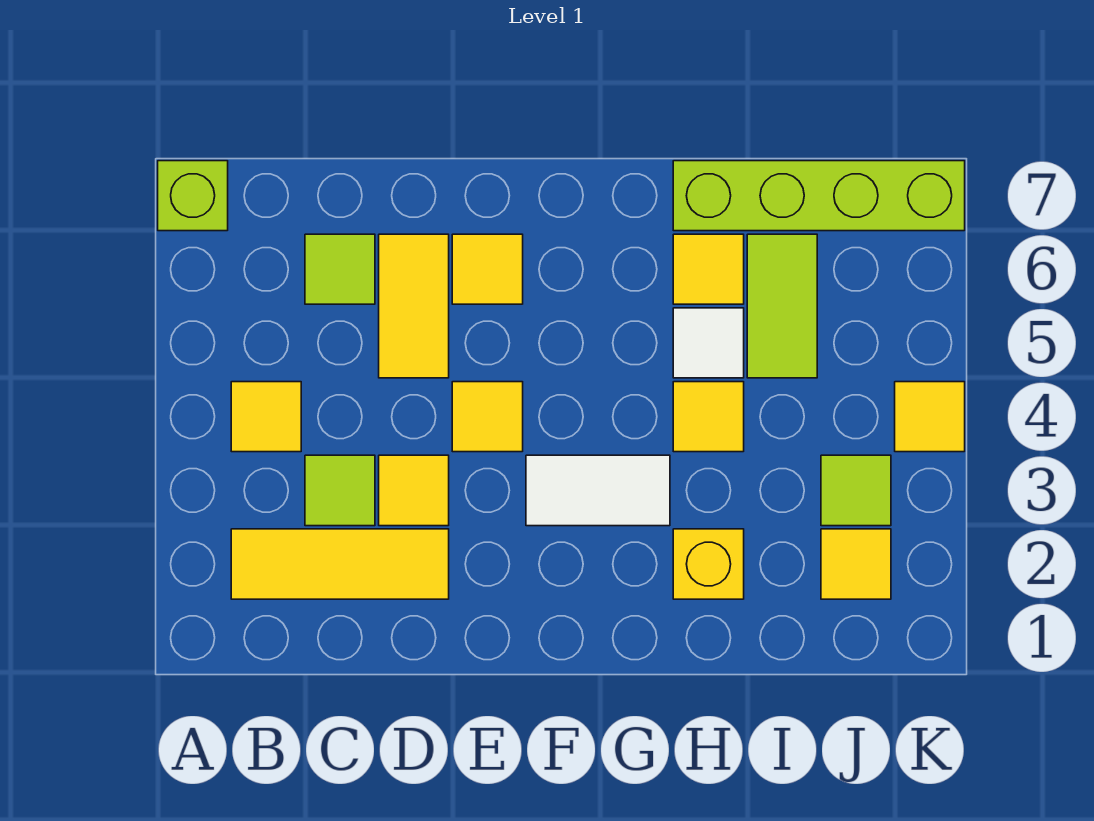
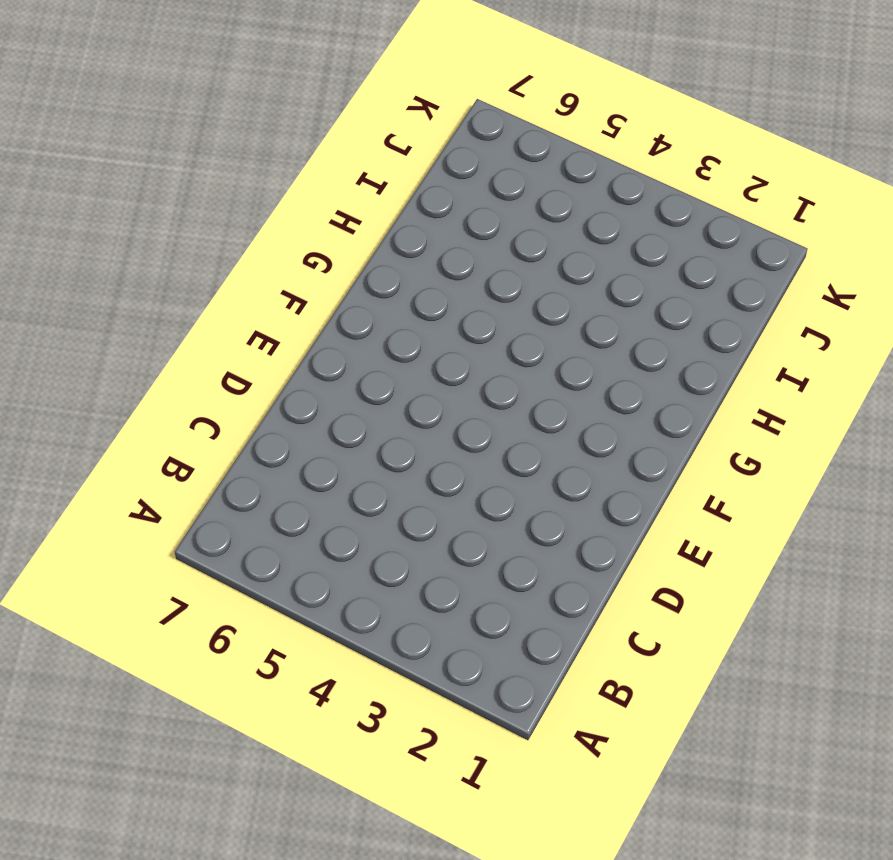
none -> lime brick A7 level 1
none -> yellow tile B2:D2 level 1
none -> yellow tile B4 level 1

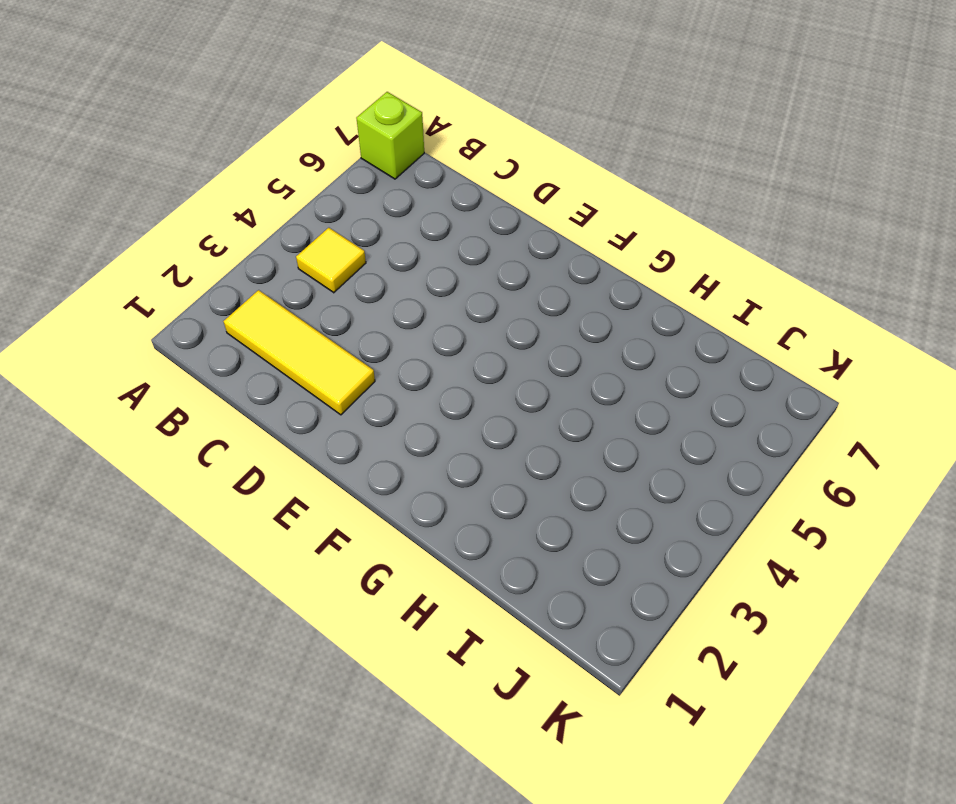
none -> lime tile C3 level 1
none -> lime tile C6 level 1
none -> yellow tile D3 level 1

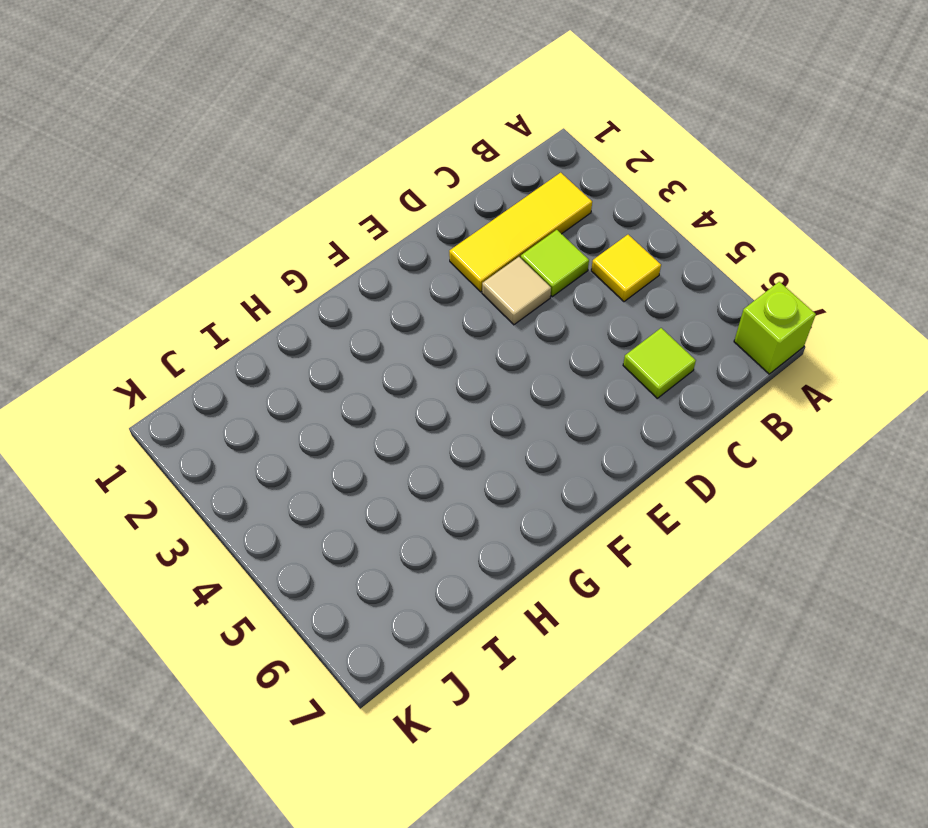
tan tile D3 level 1 -> yellow tile D3 level 1
none -> yellow tile D5:D6 level 1
none -> yellow tile E4 level 1
none -> yellow tile E6 level 1

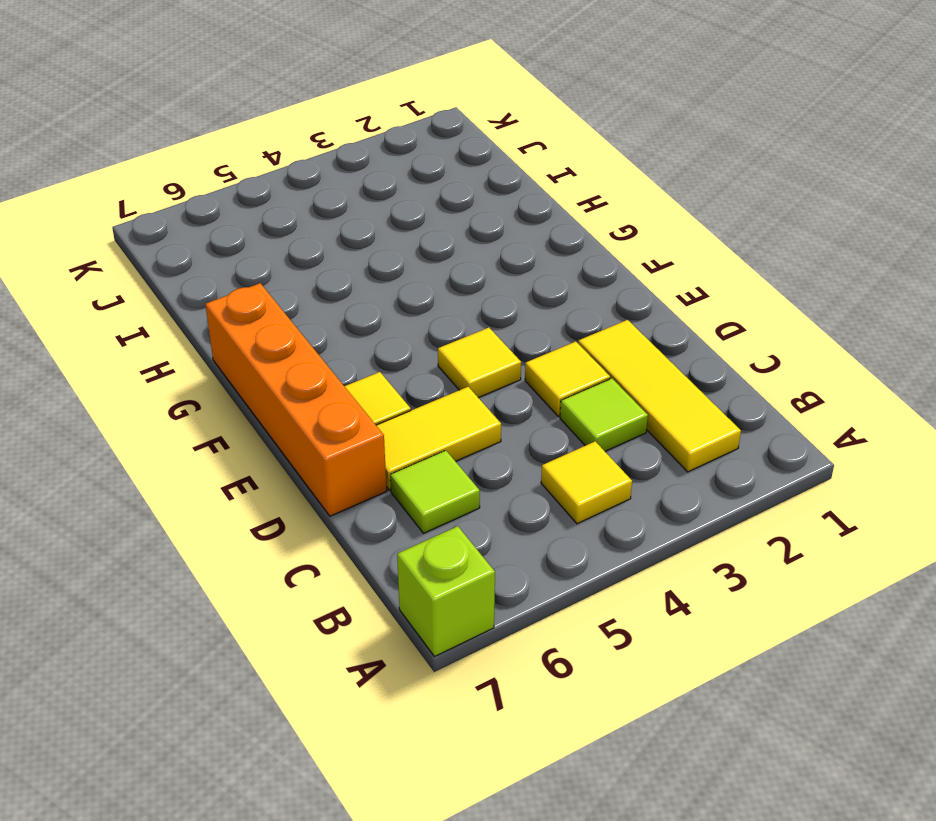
orange brick D7:G7 level 1 -> none
none -> white tile F3:G3 level 1
none -> yellow brick H2 level 1
none -> yellow tile H4 level 1

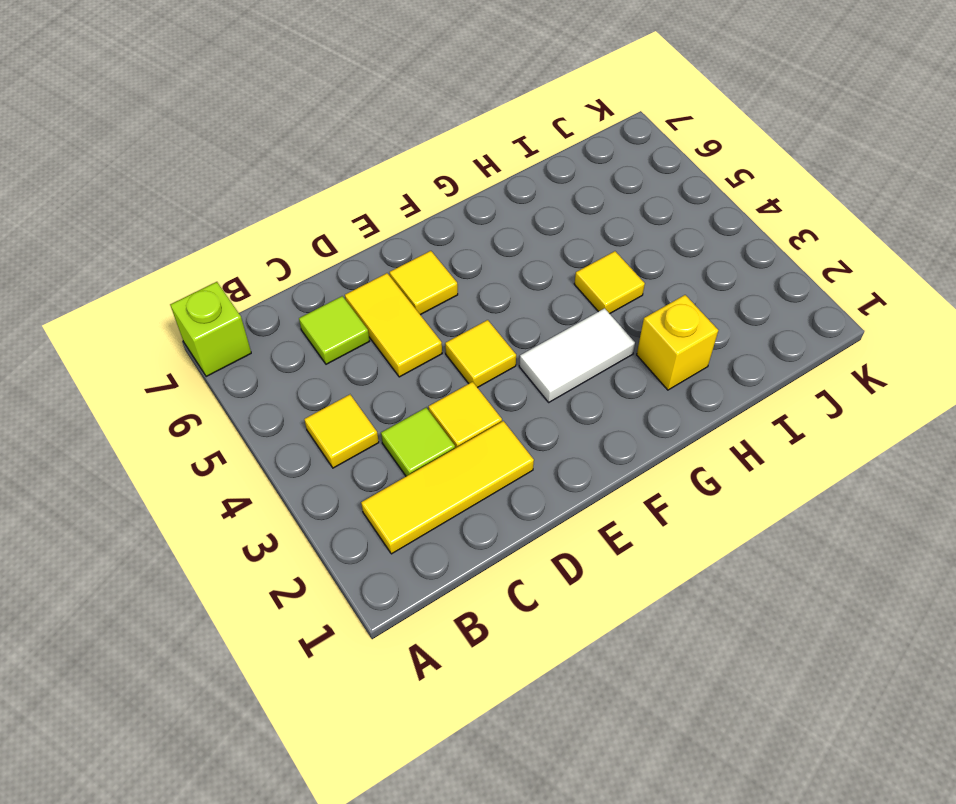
none -> white tile H5 level 1
none -> yellow tile H6 level 1
none -> lime brick H7:K7 level 1

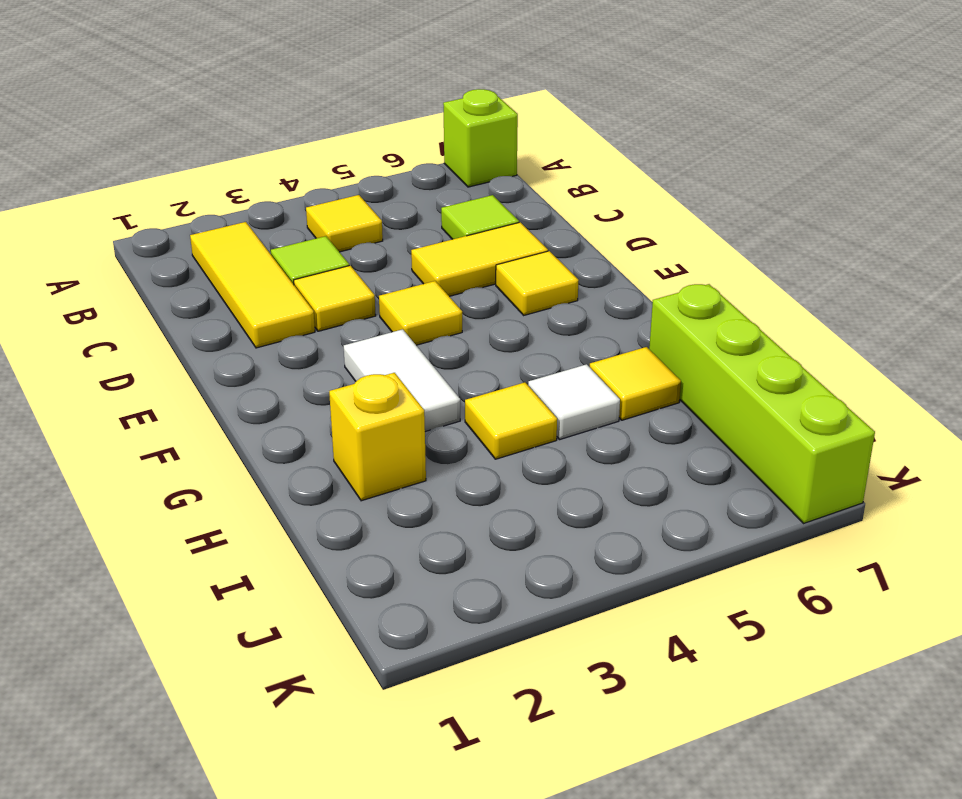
none -> lime tile I5:I6 level 1
none -> yellow tile J2 level 1
none -> lime tile J3 level 1

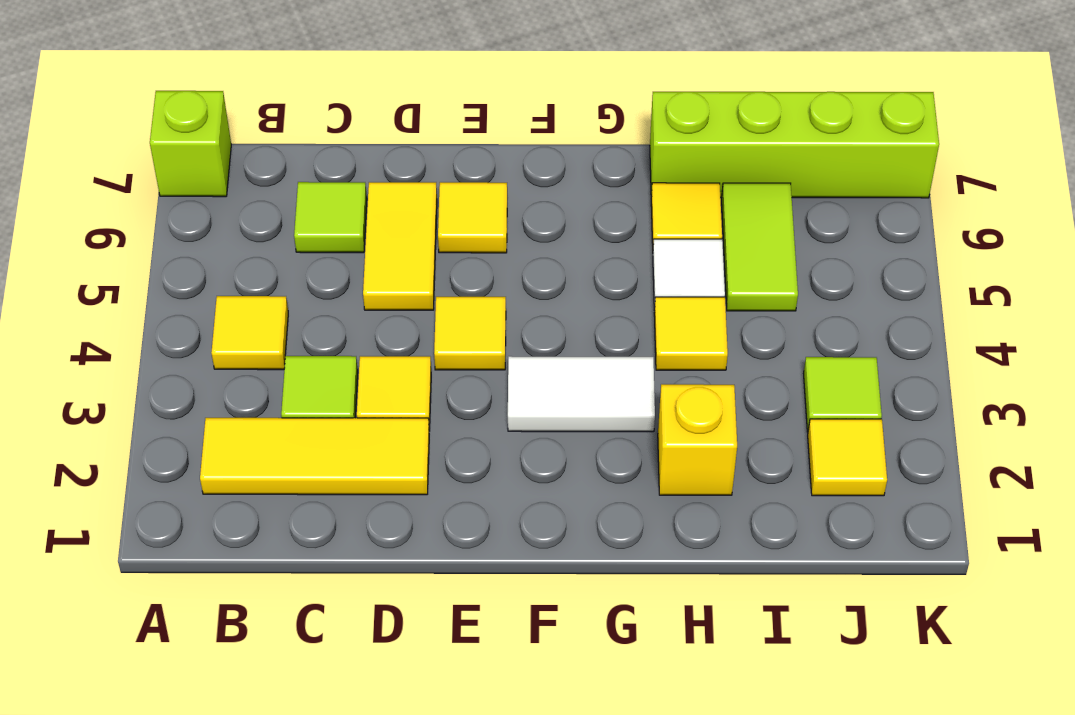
none -> yellow tile K4 level 1

